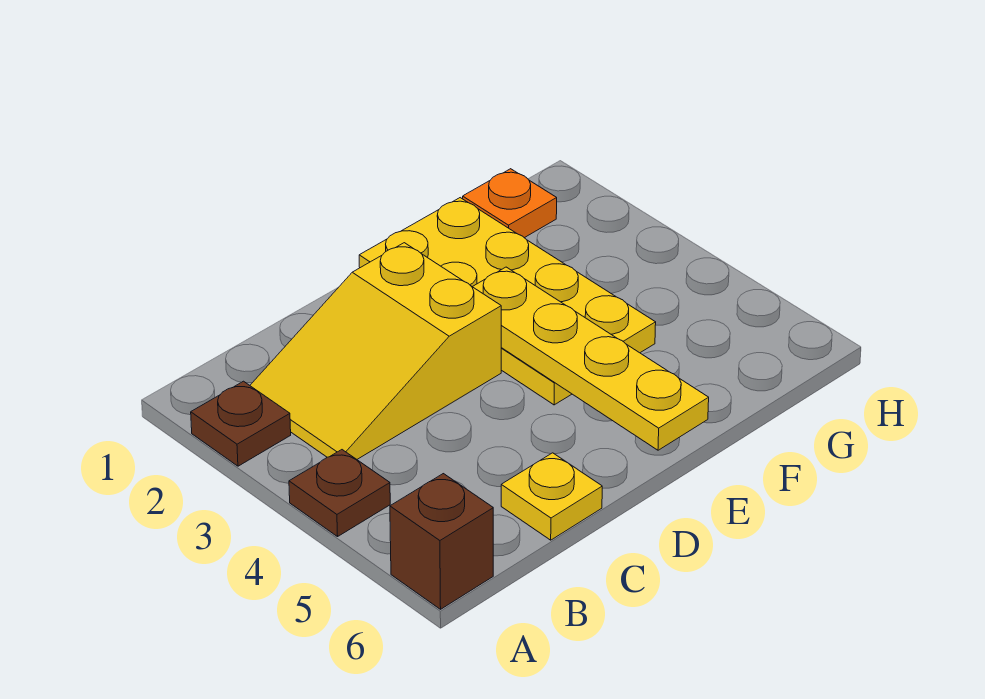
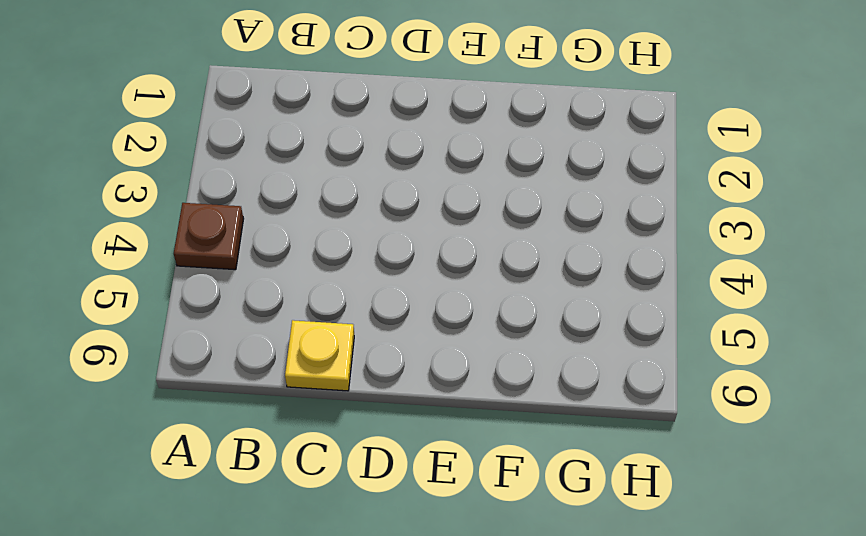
none -> brown plate A2 level 1
none -> brown brick A6 level 1

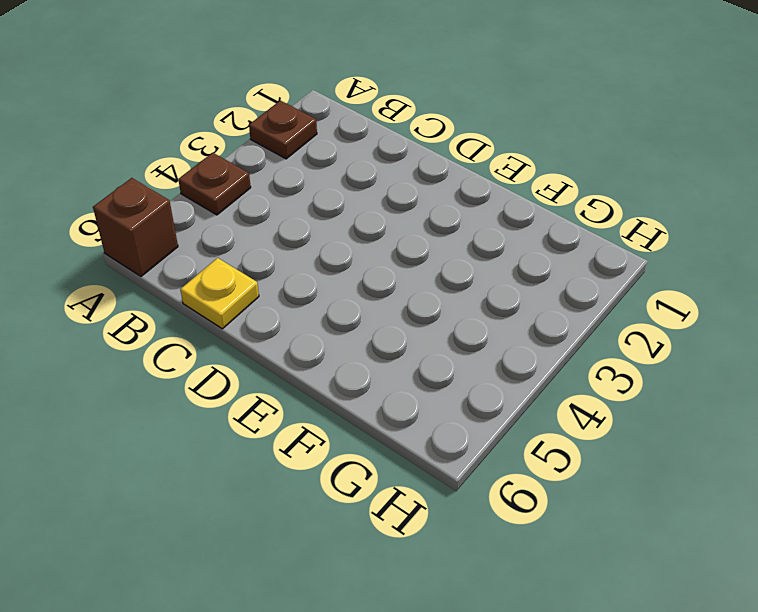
none -> yellow slope B2:D3 level 1 top D
none -> yellow plate E1:F4 level 1

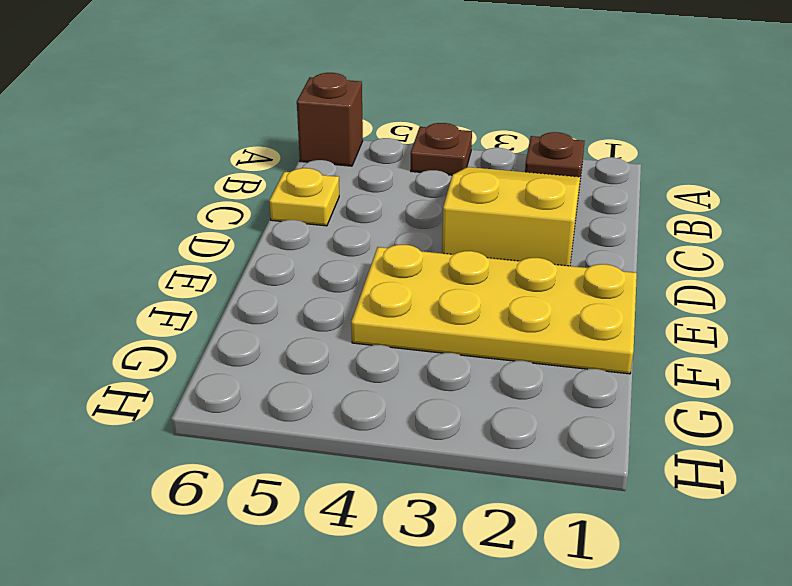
none -> orange plate G1 level 1
none -> yellow plate E3:E6 level 2

